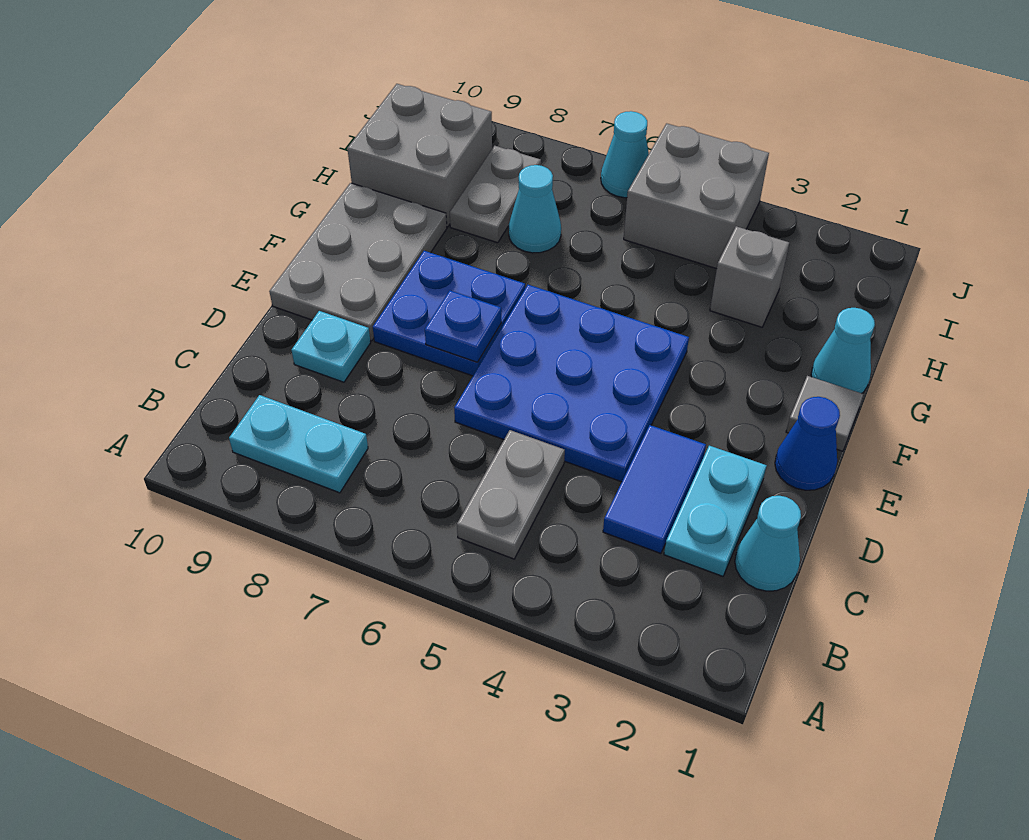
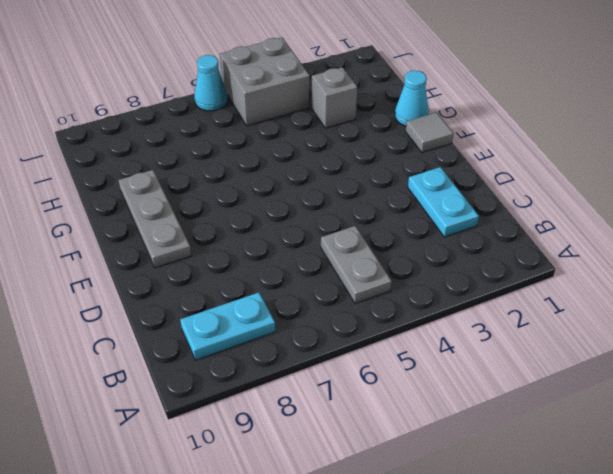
grey plate E9:G9 level 1 -> grey plate E9:G10 level 1
none -> cyan cone C1 level 1
none -> blue tile C3:D3 level 1
none -> blue plate D4:F6 level 1

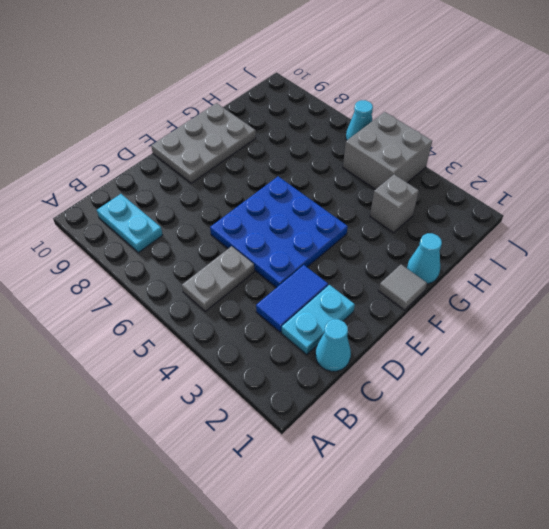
none -> cyan plate D9 level 1
none -> blue cone E1 level 1
none -> blue plate E7:F8 level 1

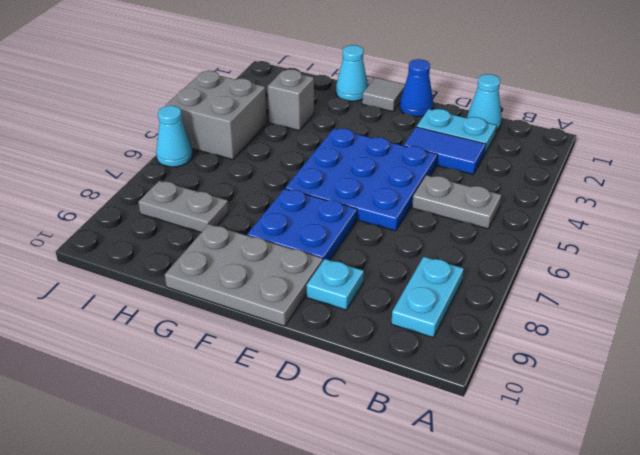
none -> cyan cone H7 level 1
none -> grey brick H9:I10 level 1
none -> blue plate E7 level 2

